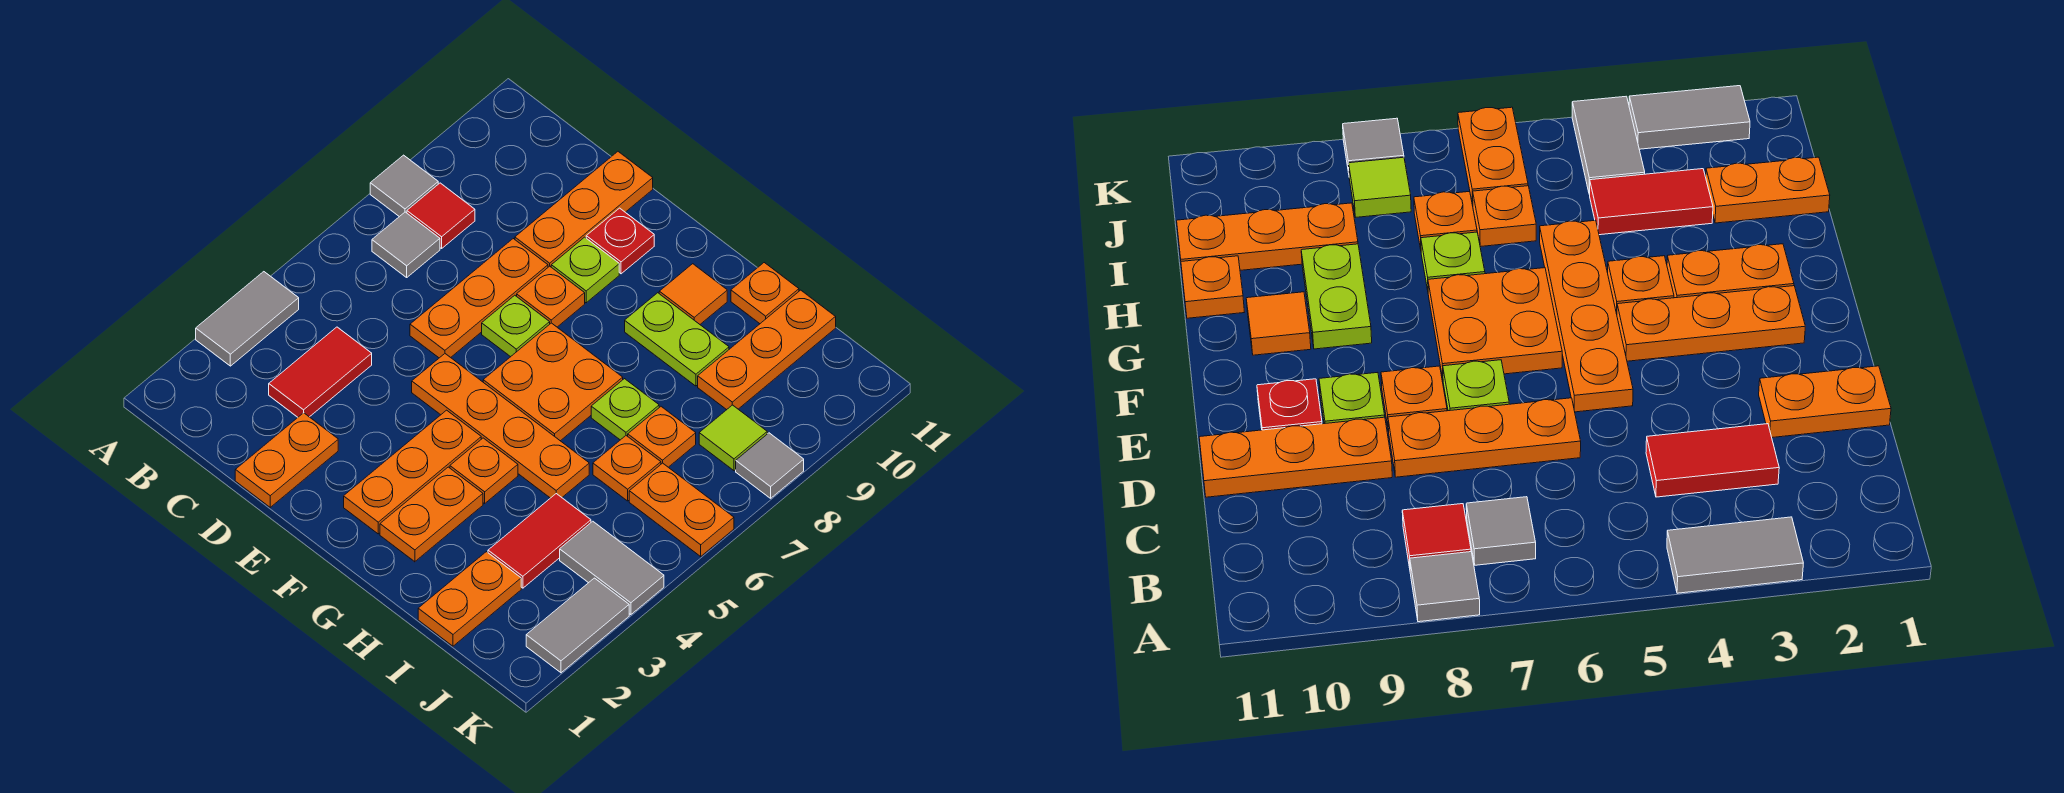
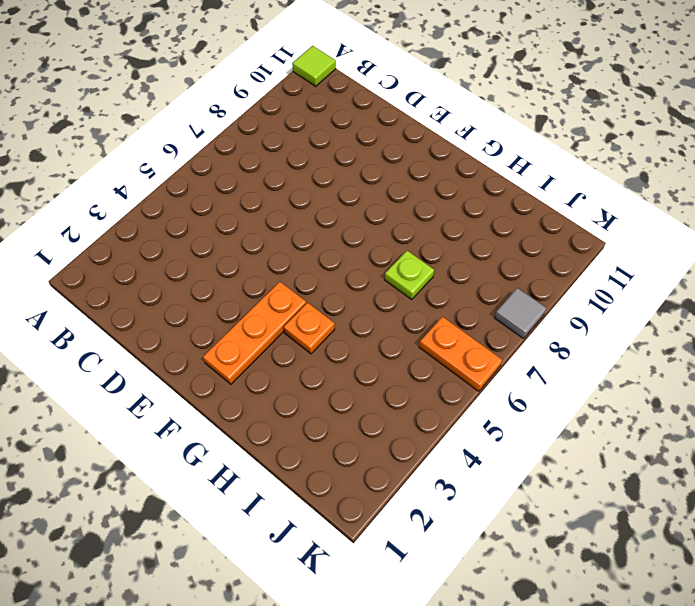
lime tile A11 level 1 -> lime tile J8 level 1
none -> grey tile A3:A4 level 1
none -> grey tile A8 level 1
none -> grey tile B7 level 1
none -> red tile B8 level 1

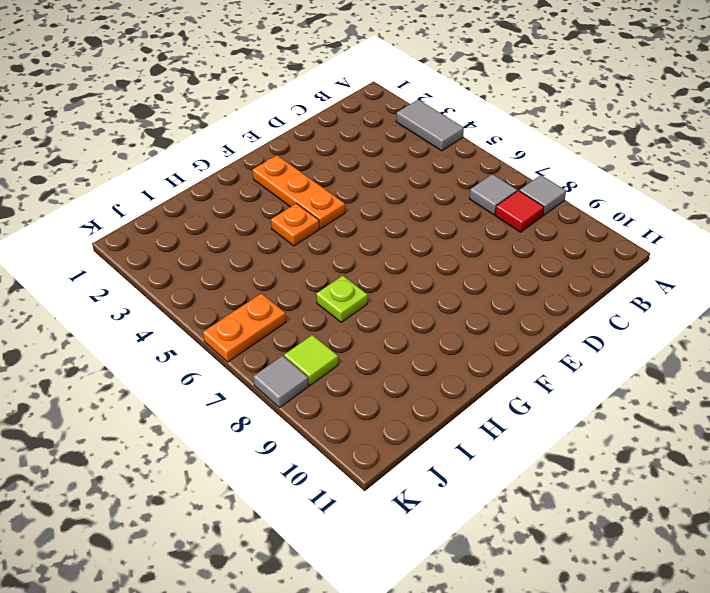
none -> red tile C3:C4 level 1
none -> orange plate D1:D2 level 1
none -> orange plate D6:D8 level 1
none -> orange plate D9:D11 level 1

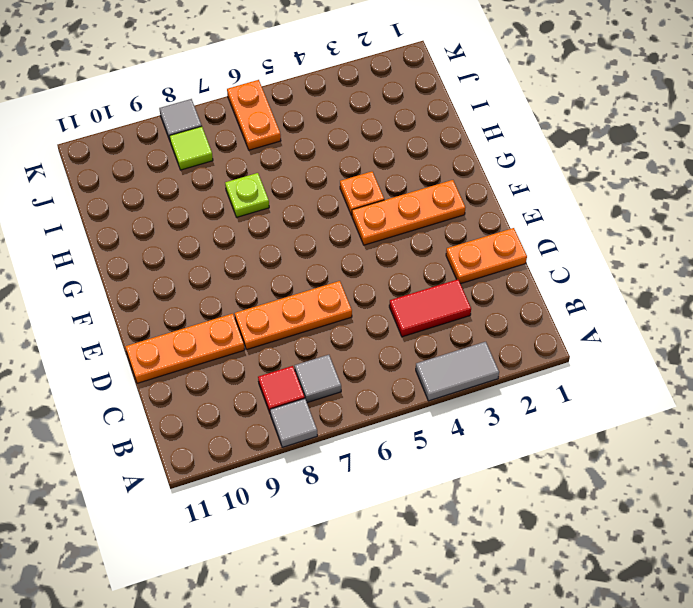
none -> orange plate E5:H5 level 1
none -> lime plate E7 level 1
none -> orange plate E8 level 1
none -> lime plate E9 level 1

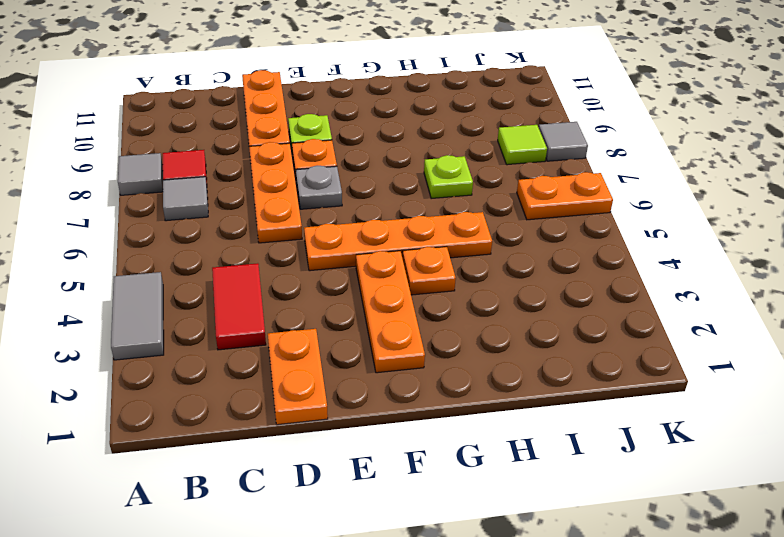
grey plate E7 level 1 -> lime plate E7 level 1
none -> red plate E10 level 1
none -> orange plate F6:G7 level 1
none -> orange plate G2:G3 level 1
none -> lime plate G9:H9 level 1

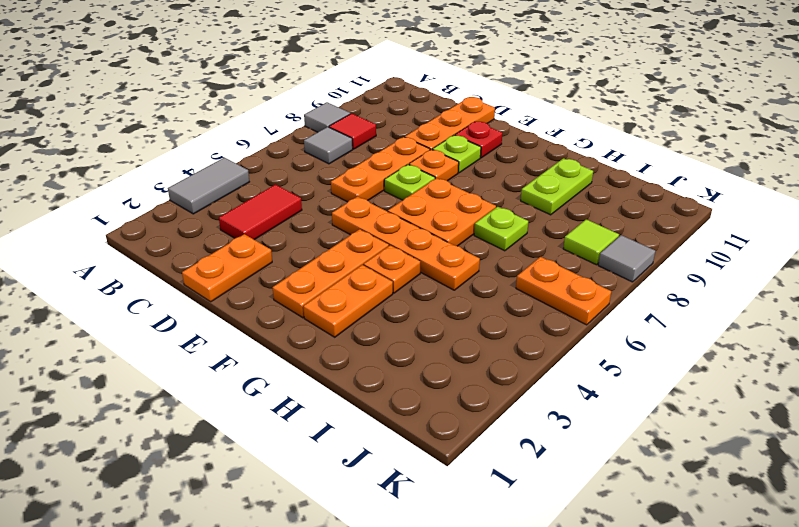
lime plate H9:H10 level 1 -> lime plate G9:H9 level 1
none -> orange tile G10 level 1
none -> orange plate H11 level 1
none -> orange plate I1:I2 level 1
none -> red tile I3:I4 level 1

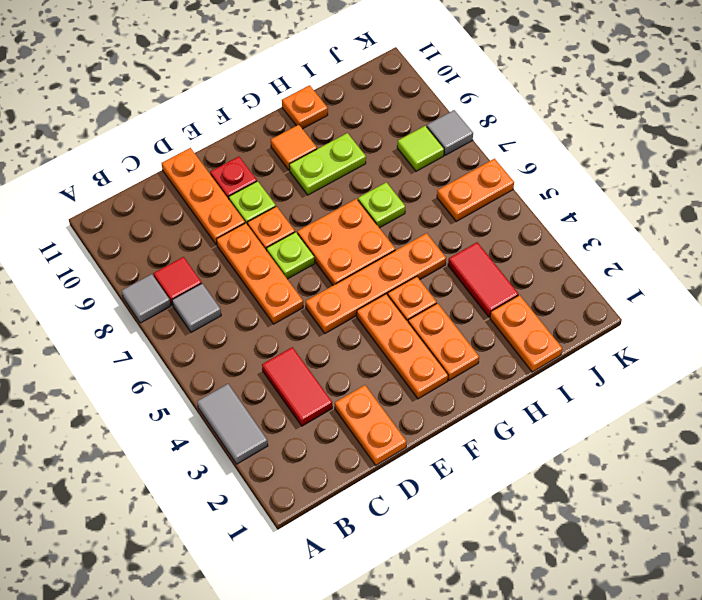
none -> orange plate I6 level 1
none -> orange plate I7 level 1
none -> orange plate I9:I11 level 1
none -> grey tile J4:K4 level 1

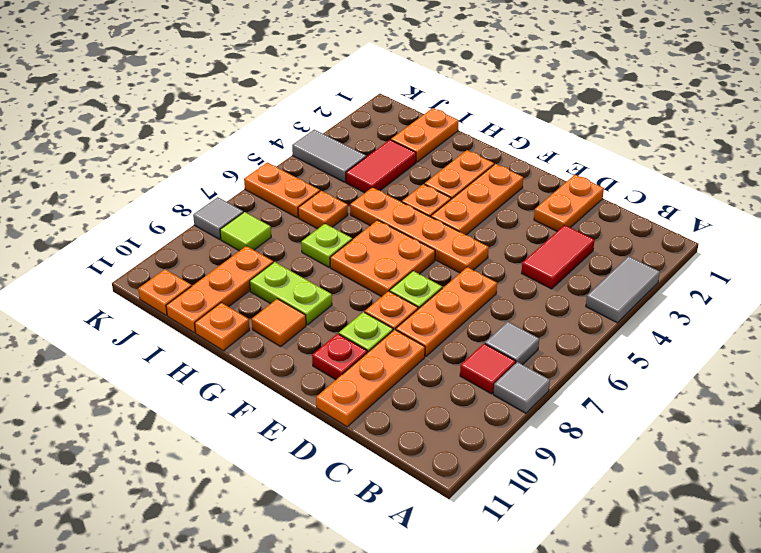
orange plate J11 level 1 -> orange plate I7 level 1
none -> grey tile K2:K3 level 1

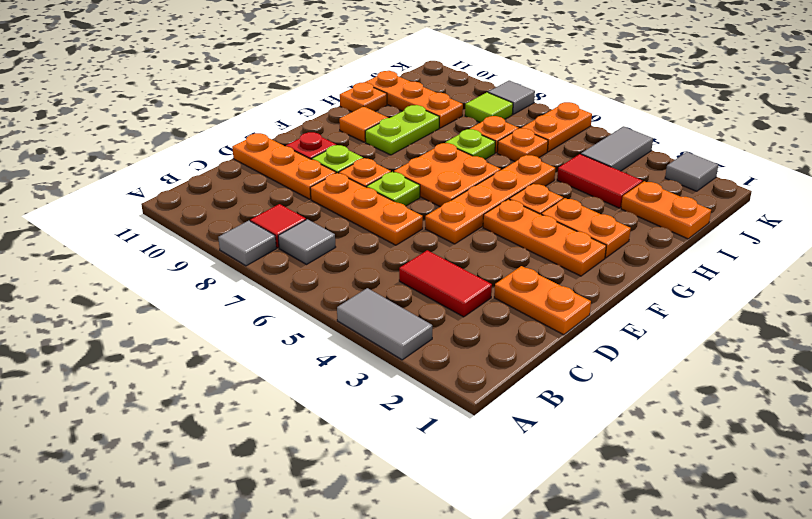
grey tile K2 level 1 -> grey tile K2:K3 level 1

